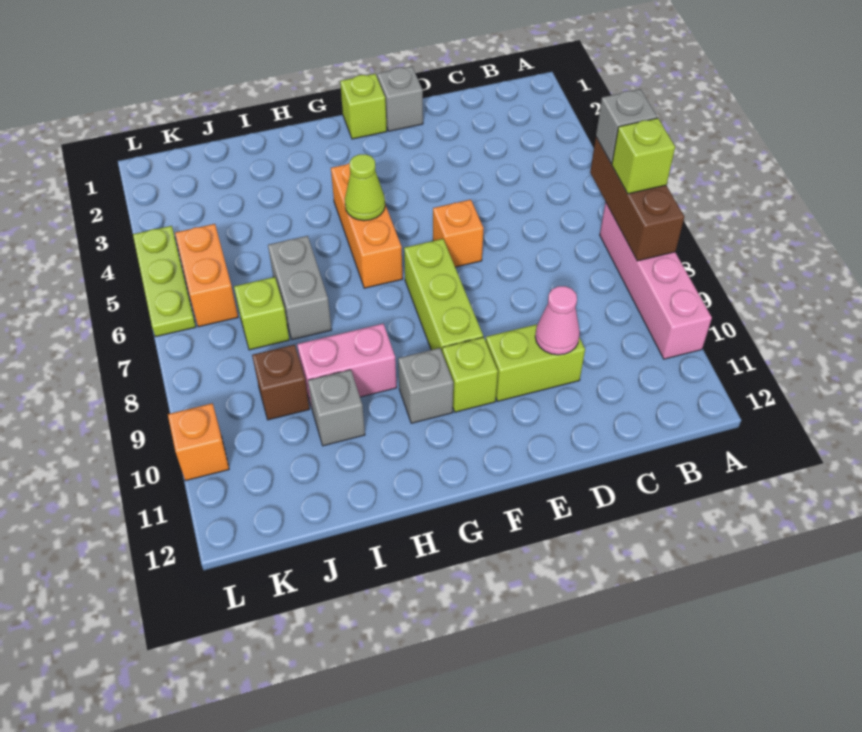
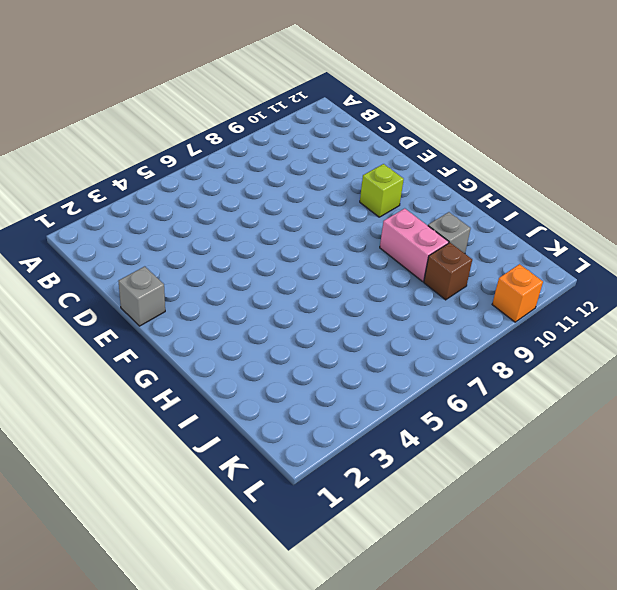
none -> pink brick A7:A10 level 1
none -> lime brick D10:E10 level 1
none -> orange brick E6 level 1

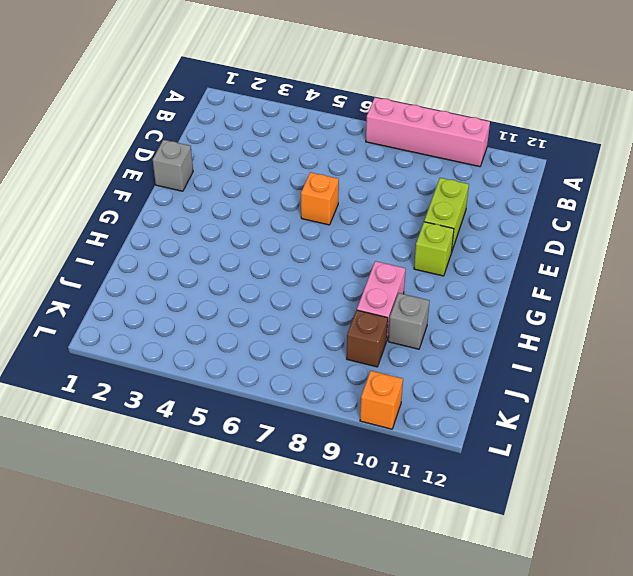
none -> lime brick F1 level 1
none -> lime brick F7:F9 level 1
none -> orange brick G4:G6 level 1

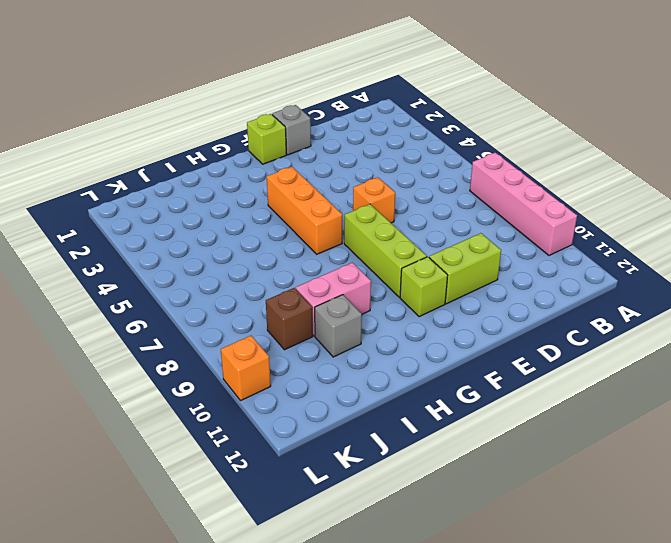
none -> grey brick G10 level 1
none -> grey brick I6:I7 level 1
none -> lime brick J7 level 1

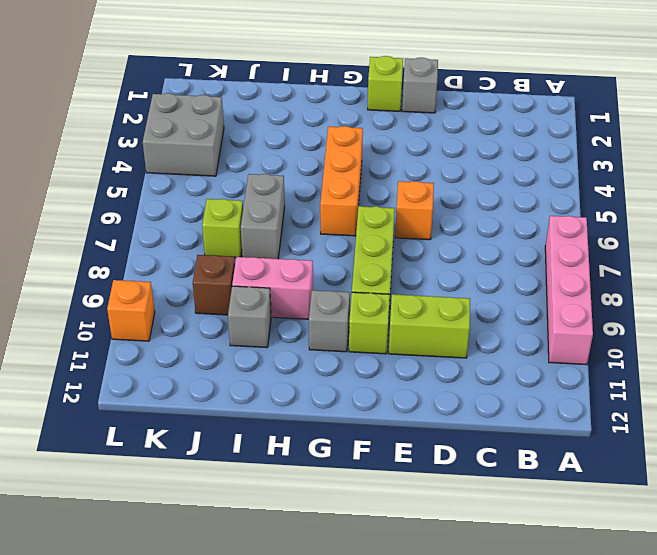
grey brick K3:L4 level 1 -> lime plate L4:L6 level 1
none -> orange brick K5:K6 level 1
none -> brown brick A6:A8 level 2
none -> pink cone D10 level 2

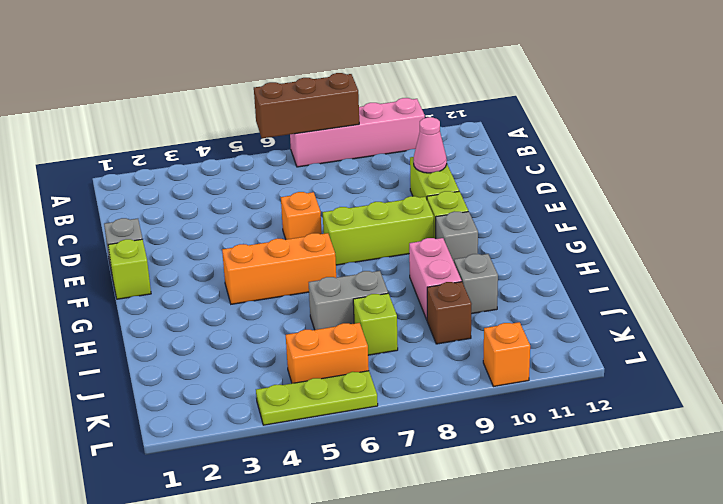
none -> lime cone G5 level 2
none -> grey brick A6 level 3
none -> lime brick A7 level 3

